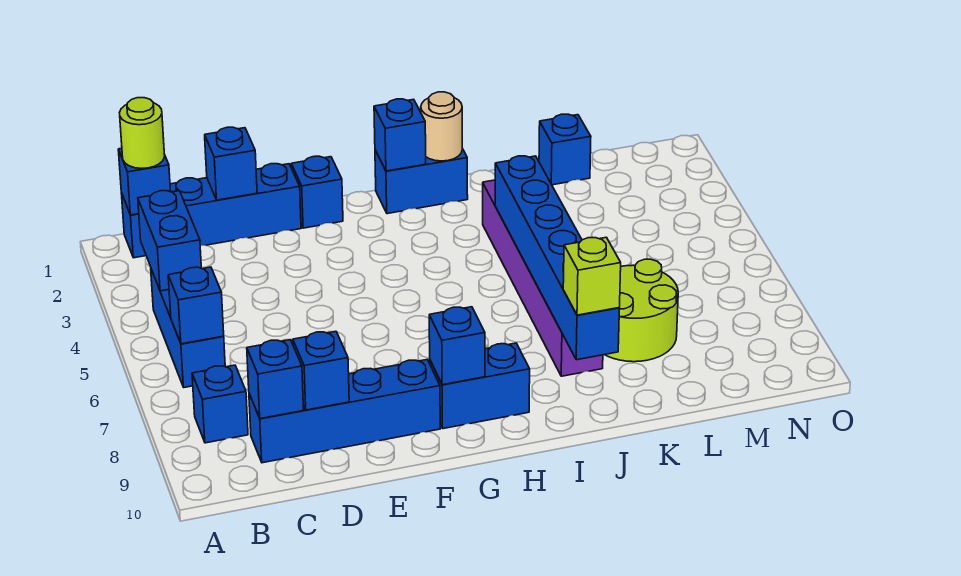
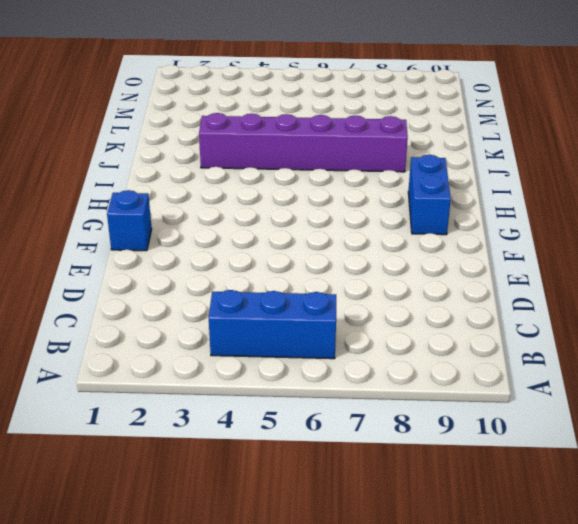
none -> blue brick B1:E1 level 1
none -> blue brick B8 level 1
none -> blue brick C9:F9 level 1

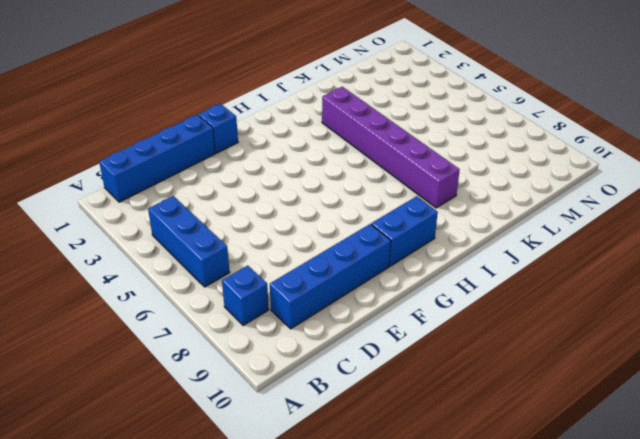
none -> blue brick H1:I1 level 1
none -> lime round brick K7:L8 level 1
none -> blue brick L1 level 1

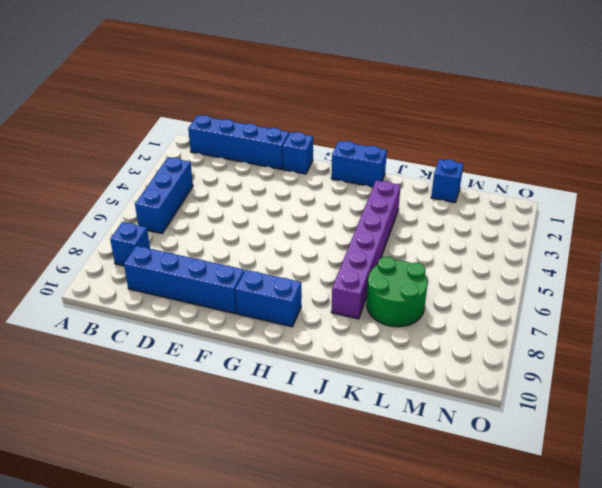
green round brick K7:L8 level 1 -> lime round brick K7:L8 level 1
none -> blue brick B1 level 2
none -> blue brick B3:B4 level 2
none -> blue brick B6 level 2

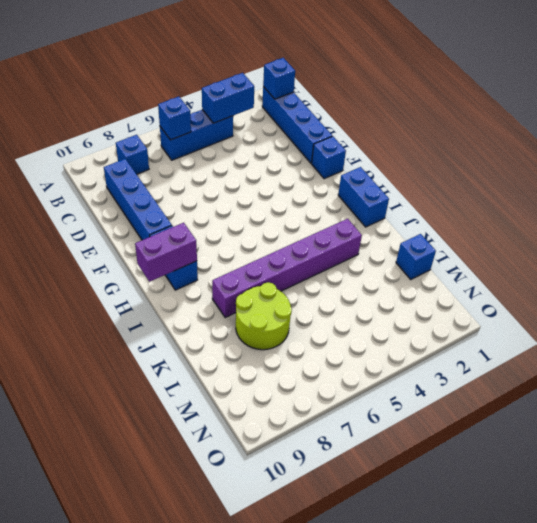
purple brick H9:H10 level 2 -> none
none -> blue brick C9 level 2
none -> blue brick D1 level 2
none -> blue brick D9 level 2

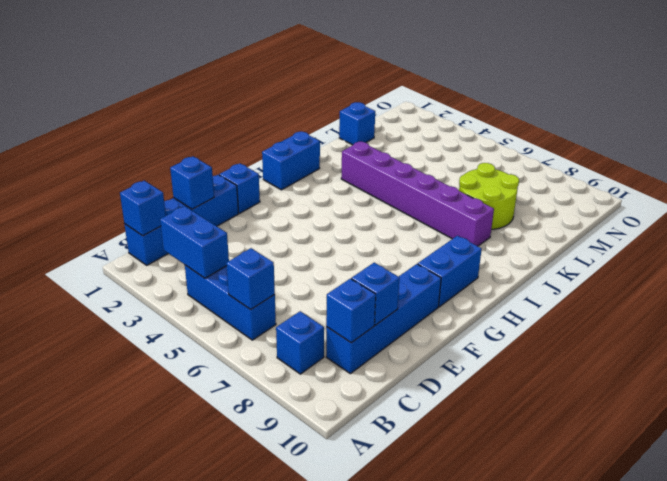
none -> blue brick G9 level 2
none -> blue brick H1 level 2
none -> tan round brick I1 level 2

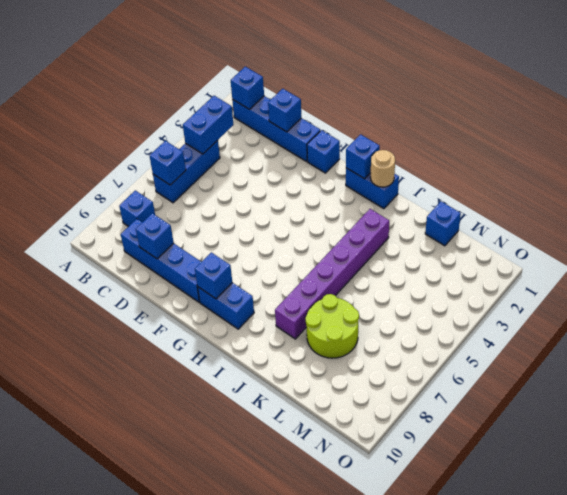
none -> blue brick C9 level 2
none -> blue brick J4:J9 level 2
none -> lime round brick B1 level 3

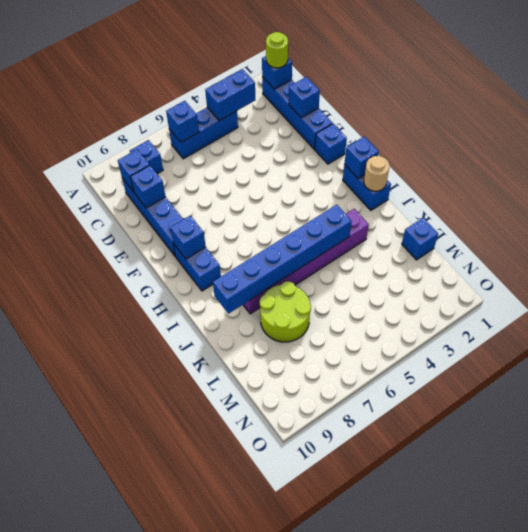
none -> lime brick J9 level 3

